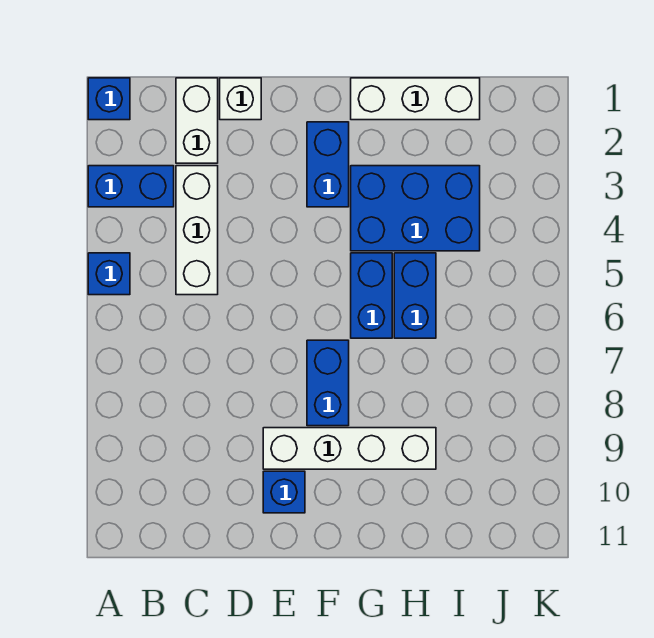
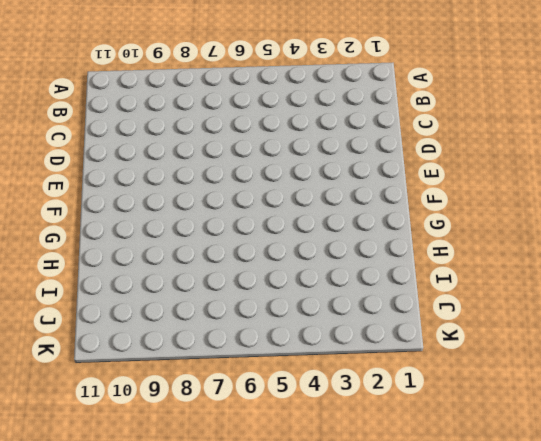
none -> blue brick A1 level 1
none -> blue brick A3:B3 level 1
none -> blue brick A5 level 1

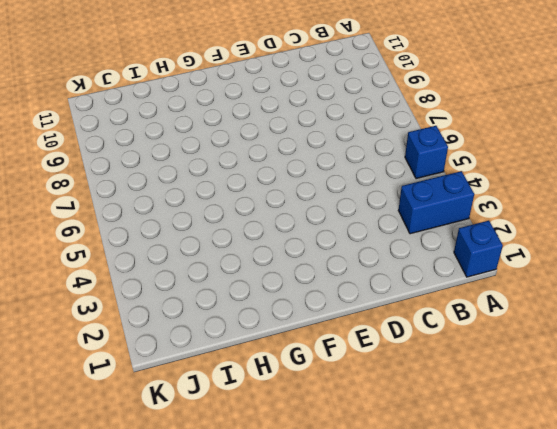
none -> white brick C1:C2 level 1
none -> white brick C3:C5 level 1
none -> white brick D1 level 1

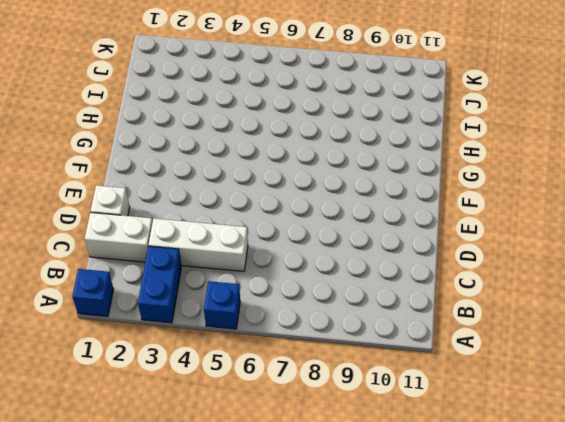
none -> white brick E9:H9 level 1
none -> blue brick E10 level 1
none -> blue brick F2:F3 level 1

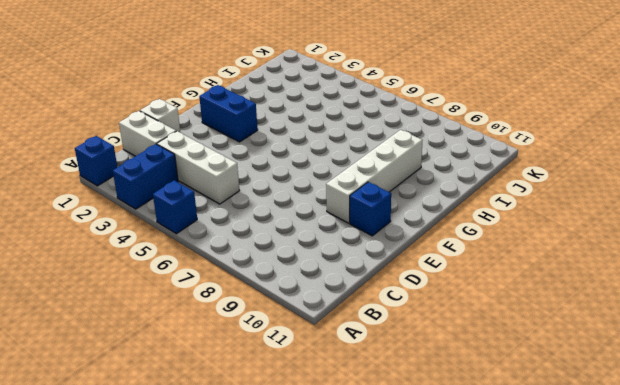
none -> blue brick F7:F8 level 1
none -> white brick G1:I1 level 1
none -> blue brick G3:I4 level 1

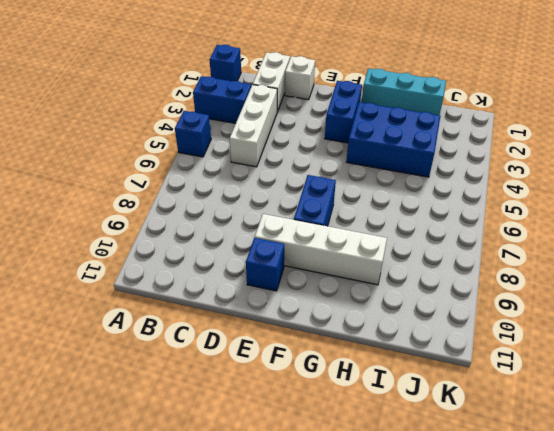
cyan brick G1:I1 level 1 -> white brick G1:I1 level 1
none -> blue brick G5:G6 level 1
none -> blue brick H5:H6 level 1

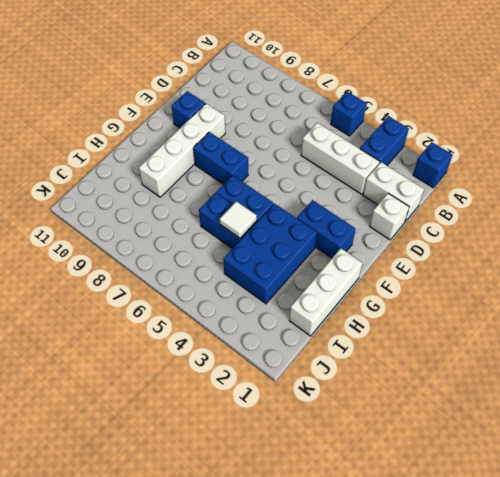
white tile H5 level 2 -> none

